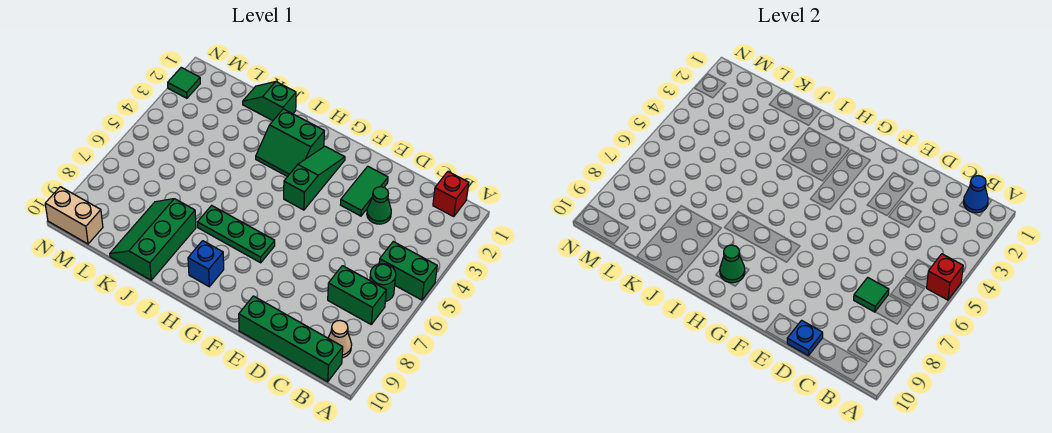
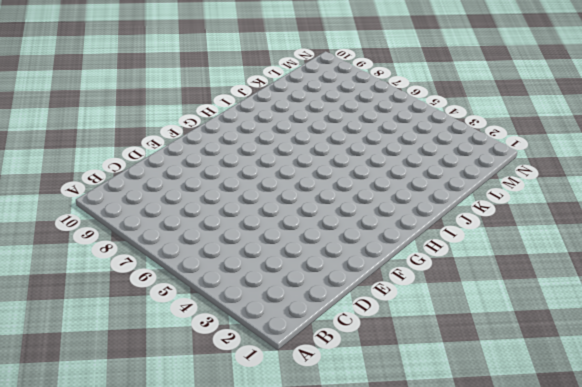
none -> green brick A5:B5 level 1
none -> red brick B1 level 1
none -> green round brick B6 level 1

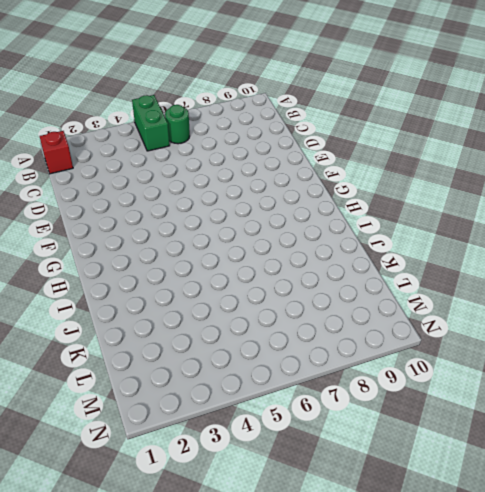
none -> green brick B7:C7 level 1
none -> tan cone B9 level 1
none -> green brick B10:E10 level 1

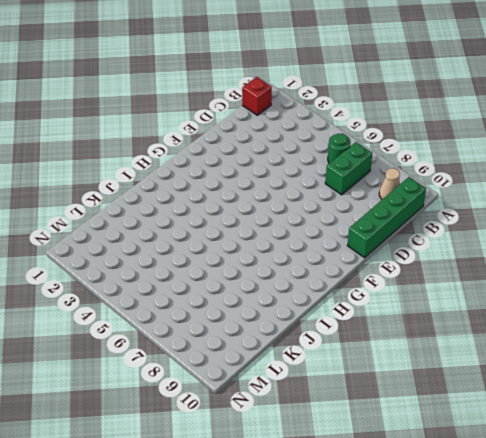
none -> green brick A5:B5 level 1
none -> green cone D3 level 1
none -> green tile E2:E3 level 1

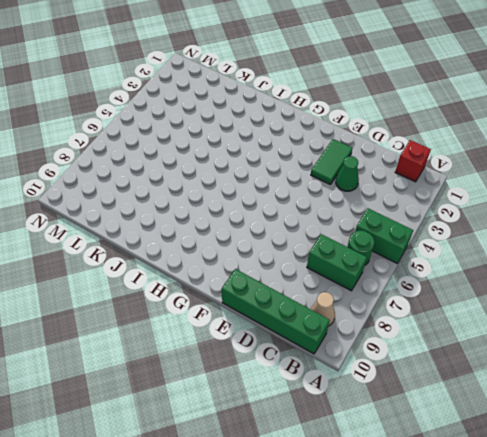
none -> green slope G2:G4 level 1 top 4
none -> green plate G7:I7 level 1
none -> green slope H2:I3 level 1 top 2

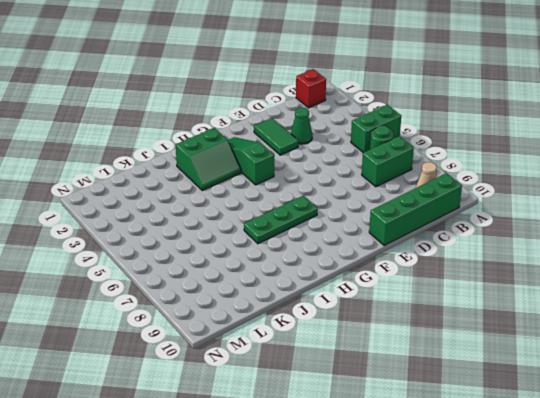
none -> blue brick H9 level 1
none -> green slope J1:K1 level 1 top J
none -> green slope J8:K10 level 1 top J

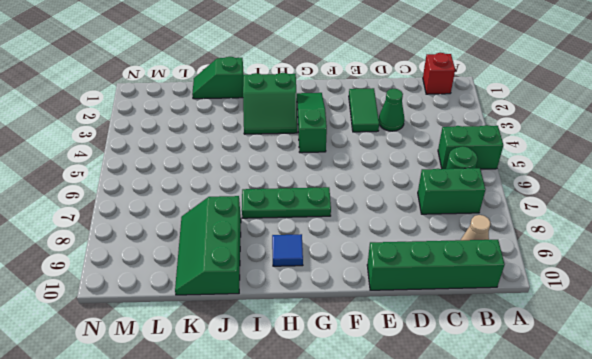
blue tile H9 level 1 -> blue brick H9 level 1
none -> tan brick M10:N10 level 1
none -> green tile N2 level 1
none -> red brick A5 level 2

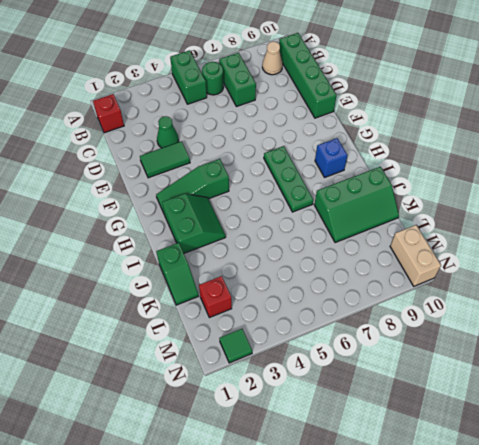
red brick L2 level 1 -> red brick A5 level 2
none -> blue cone B1 level 2
none -> green tile C7 level 2
none -> blue plate D10 level 2

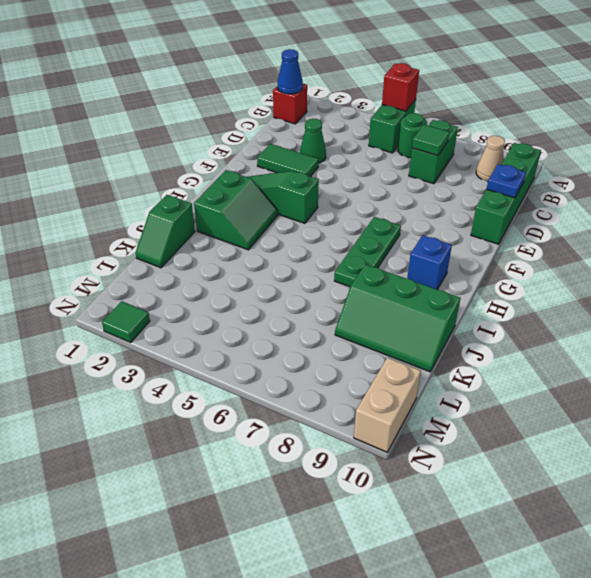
none -> green cone H9 level 2

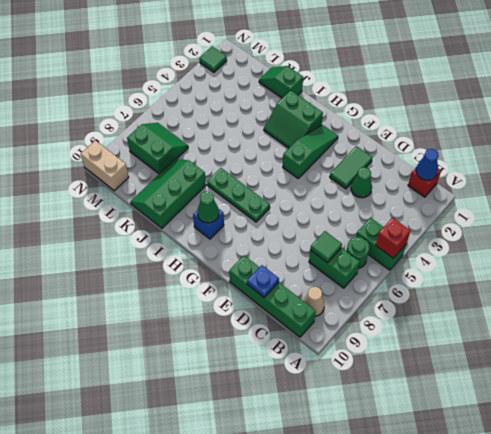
green slope L7:M8 level 1 top 8 -> none

